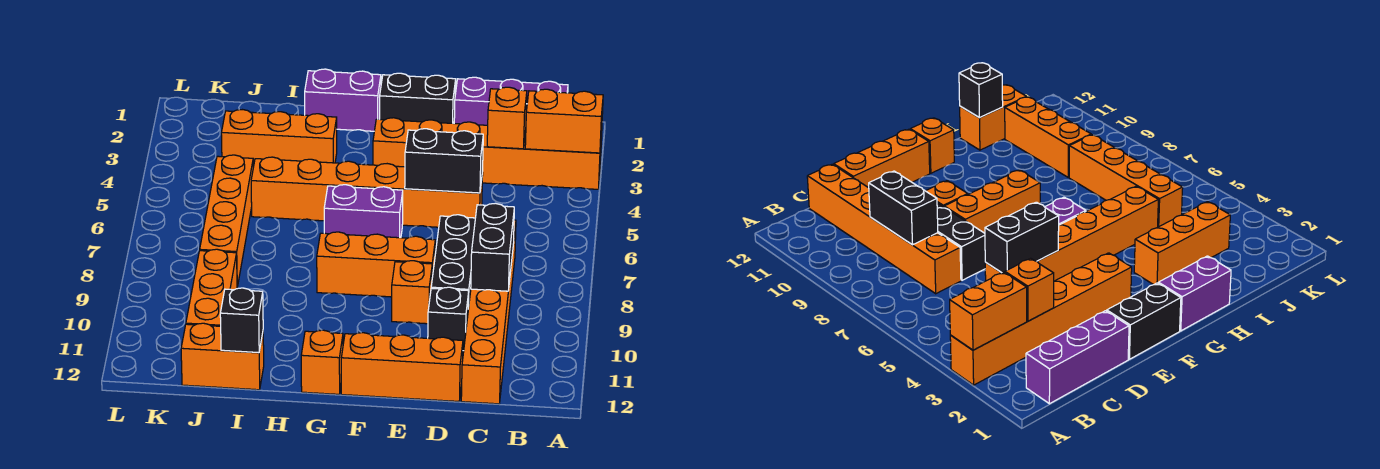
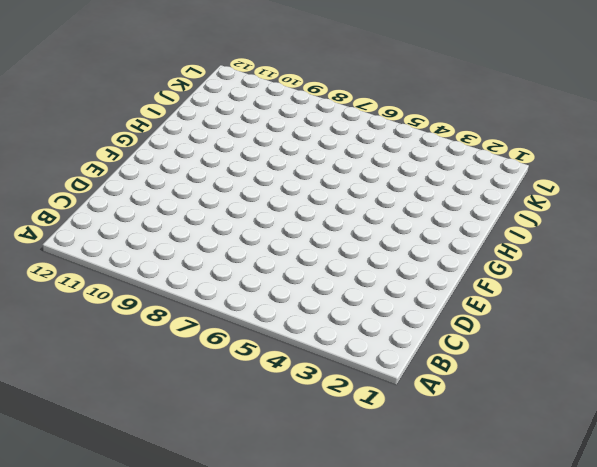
none -> orange brick A3:F3 level 1
none -> purple brick B1:D1 level 1
none -> orange brick C7:C12 level 1

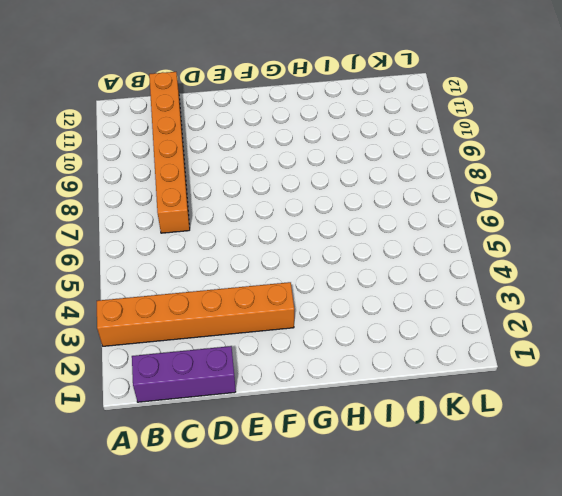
none -> orange brick D5:I5 level 1
none -> black brick D7:D9 level 1
none -> black brick D10 level 1

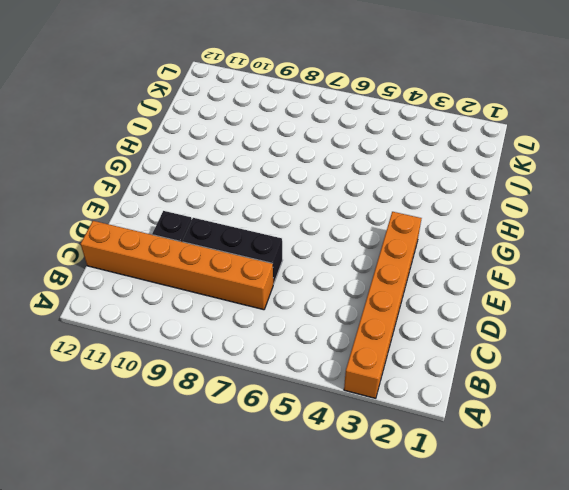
none -> purple brick B1:D1 level 1
none -> orange brick D5:I5 level 1
none -> orange brick D12:F12 level 1

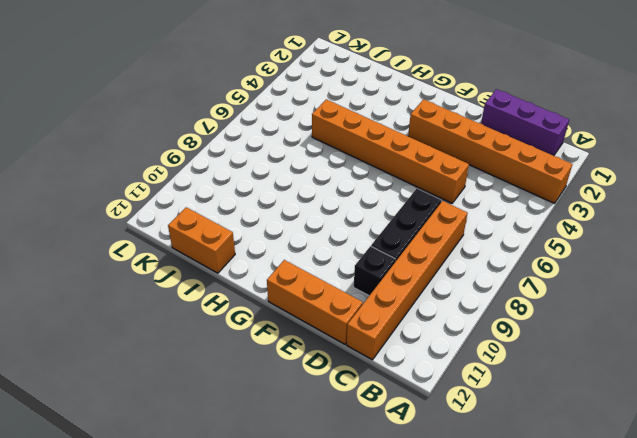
none -> black brick E1:F1 level 1
none -> orange brick E8:G8 level 1
none -> orange brick E9 level 1

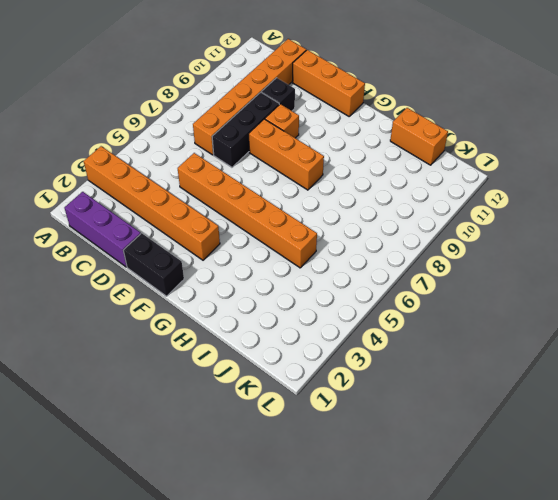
none -> purple brick F6:G6 level 1
none -> purple brick G1:H1 level 1
none -> orange brick G12 level 1

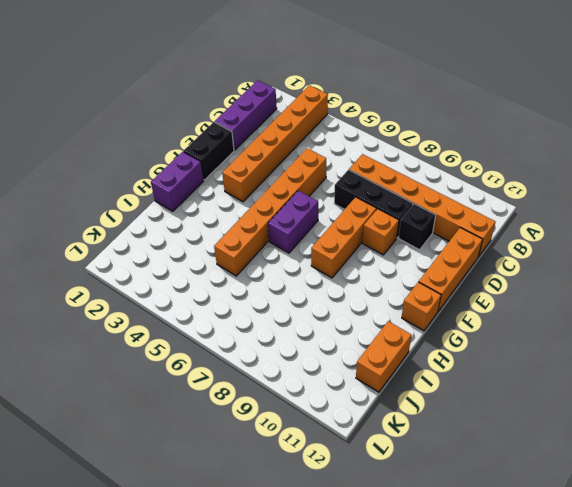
none -> orange brick H3:J3 level 1
none -> orange brick J5:J8 level 1
none -> orange brick J9:J11 level 1

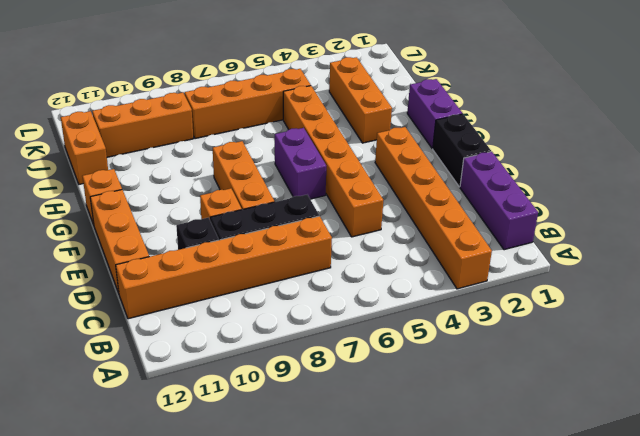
none -> orange brick A3:B3 level 2
none -> orange brick C3 level 2
none -> black brick C8:C9 level 2

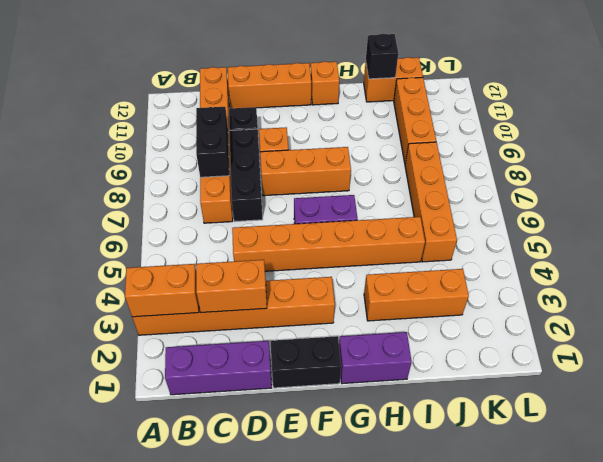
orange brick C3:D3 level 2 -> orange brick C3 level 2
none -> black brick D5:E5 level 2

